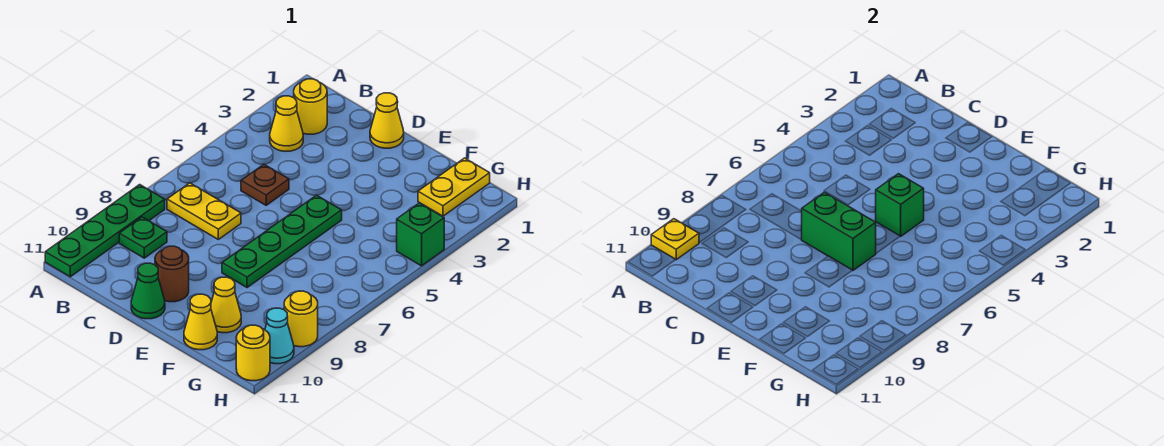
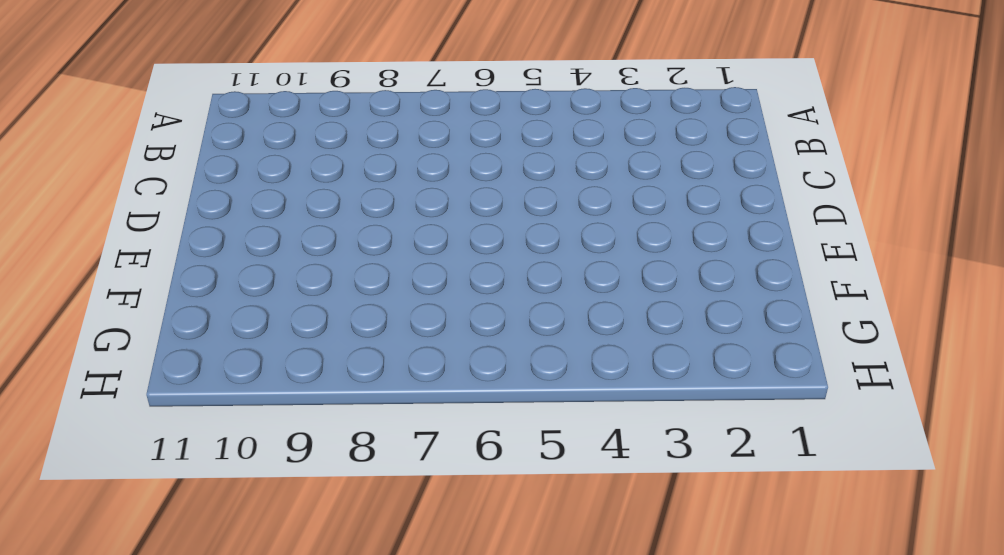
none -> green plate A8:A11 level 1
none -> yellow round brick B2 level 1
none -> yellow cone B3 level 1

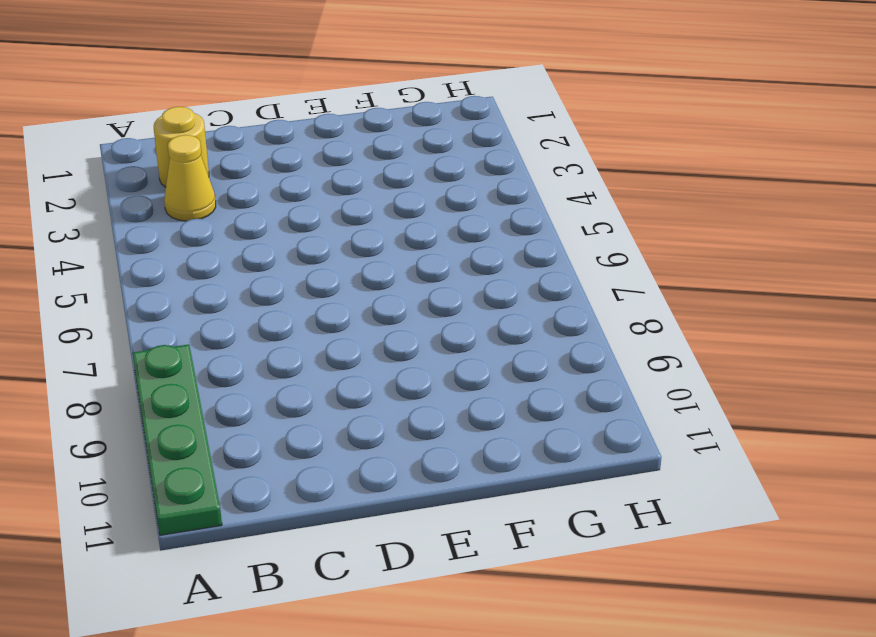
none -> yellow plate B7:C7 level 1
none -> green plate B9 level 1
none -> brown plate C5 level 1

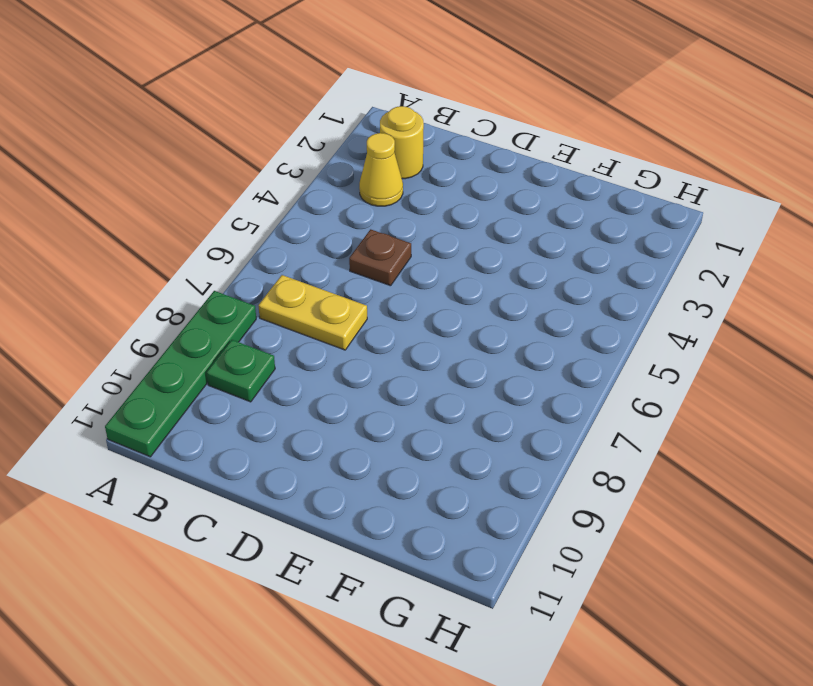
none -> yellow cone D1 level 1
none -> brown round brick D10 level 1
none -> green cone D11 level 1

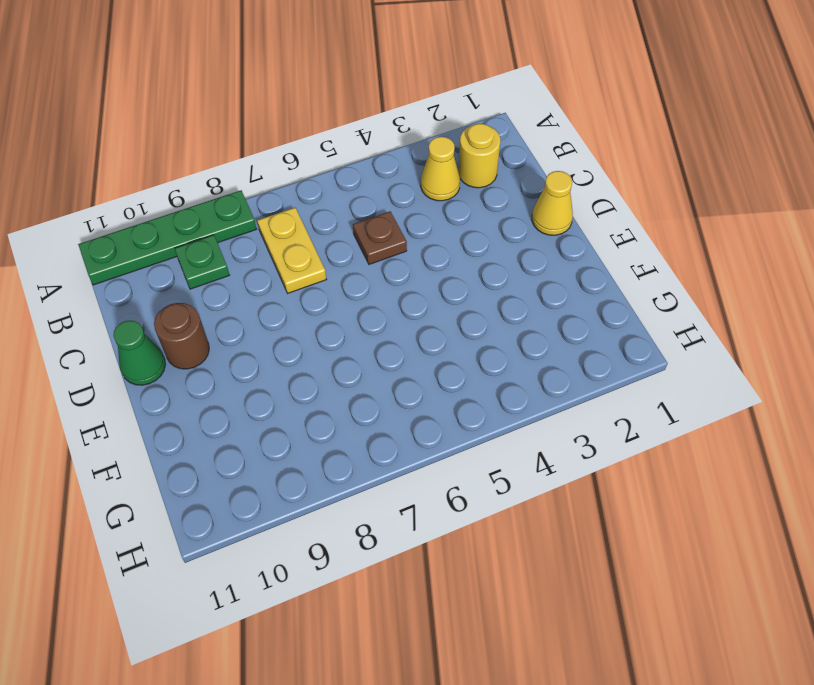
none -> green plate E5:E8 level 1
none -> yellow cone F10 level 1
none -> yellow cone F11 level 1

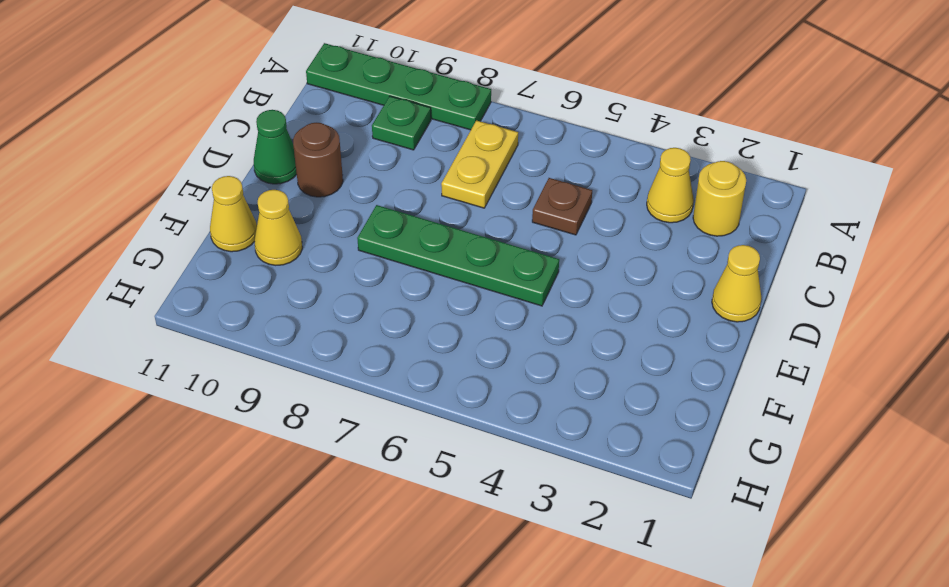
none -> yellow plate G1:G2 level 1
none -> green brick H4 level 1
none -> yellow round brick H9 level 1

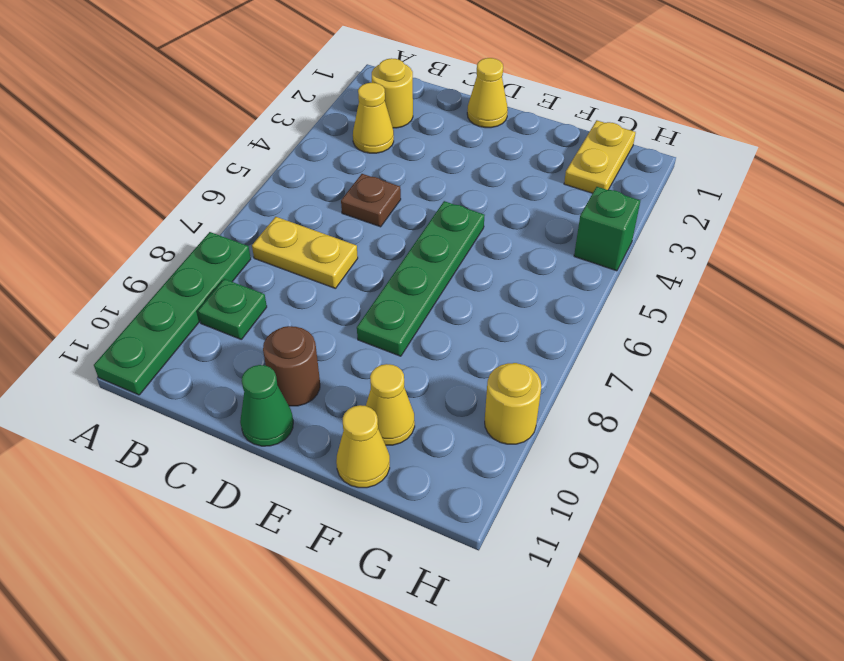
none -> cyan cone H10 level 1
none -> yellow round brick H11 level 1
none -> yellow plate A10 level 2

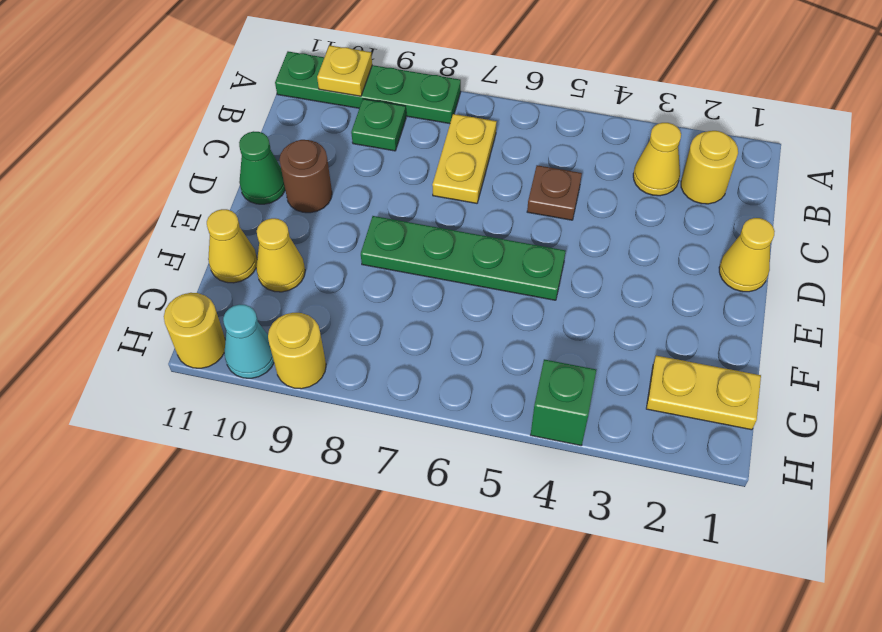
none -> green brick D7:E7 level 2
none -> green brick E5 level 2

